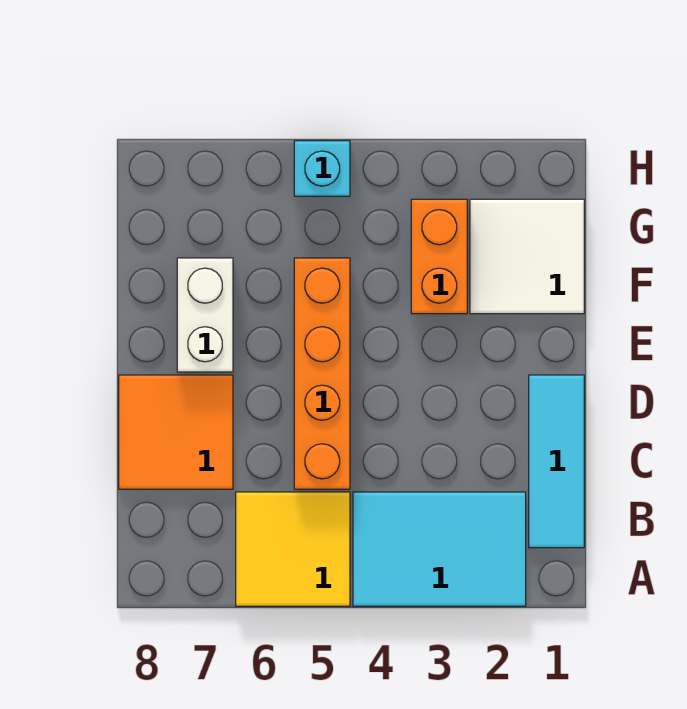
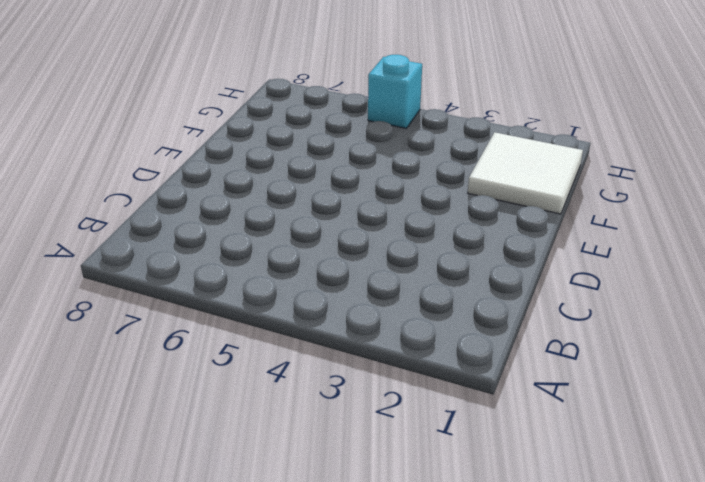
none -> cyan tile A2:B4 level 1
none -> yellow tile A5:B6 level 1

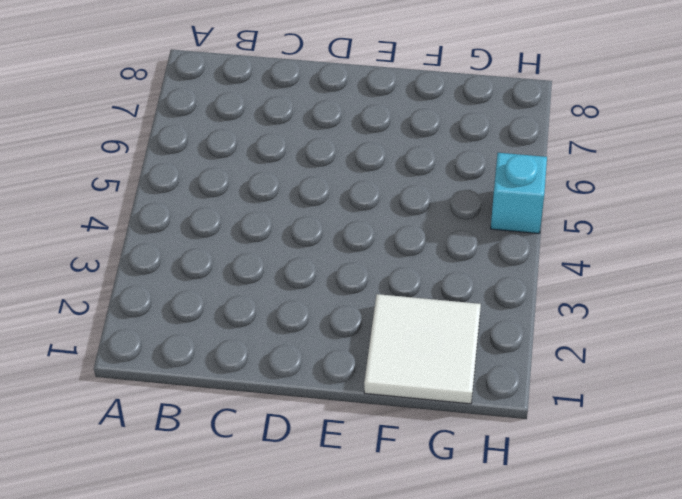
none -> cyan tile A2:B4 level 1
none -> yellow tile A5:B6 level 1

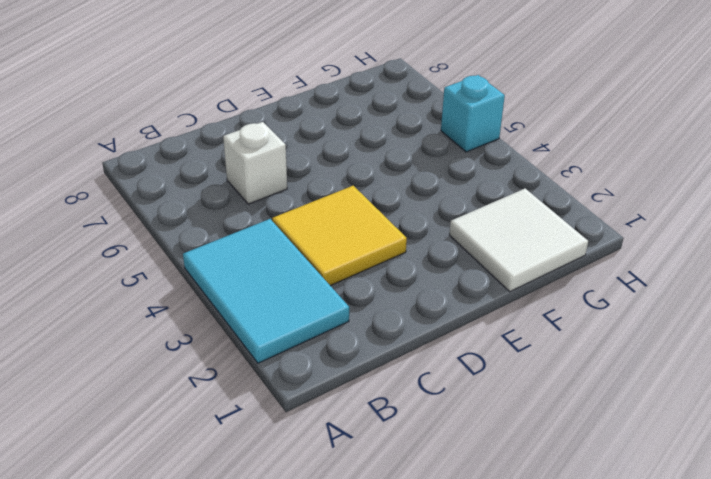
yellow tile C3:D4 level 1 -> yellow tile A5:B6 level 1
white brick C6 level 1 -> none
none -> cyan tile B1:D1 level 1
none -> orange brick C5:F5 level 1

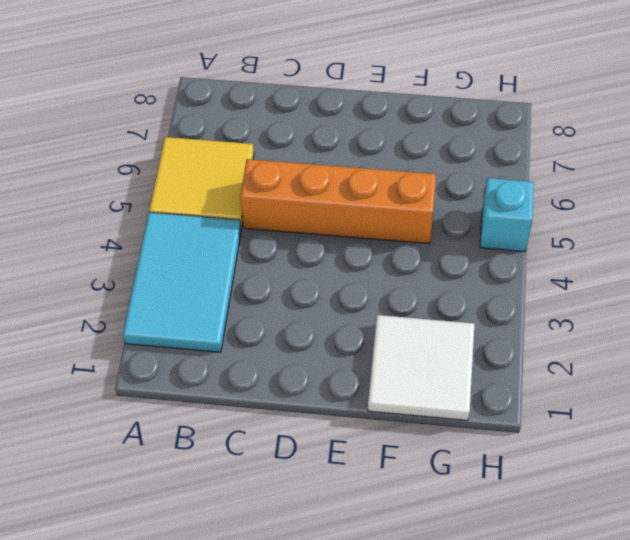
none -> cyan tile B1:D1 level 1
none -> orange tile C7:D8 level 1

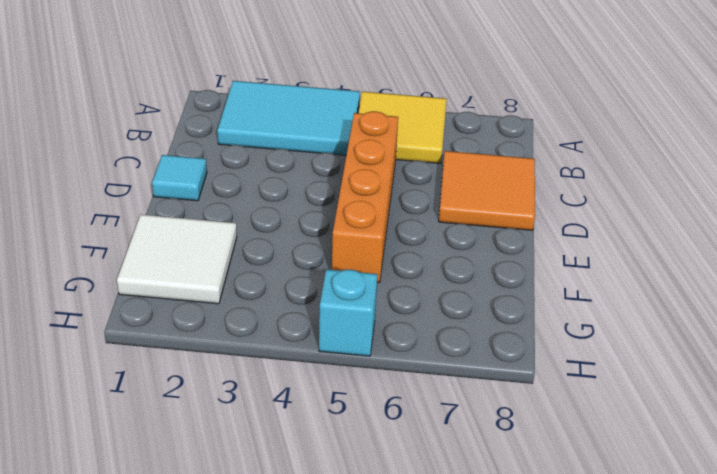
cyan tile D1 level 1 -> cyan tile B1:D1 level 1
none -> white brick E7:F7 level 1
none -> orange brick F3:G3 level 1

